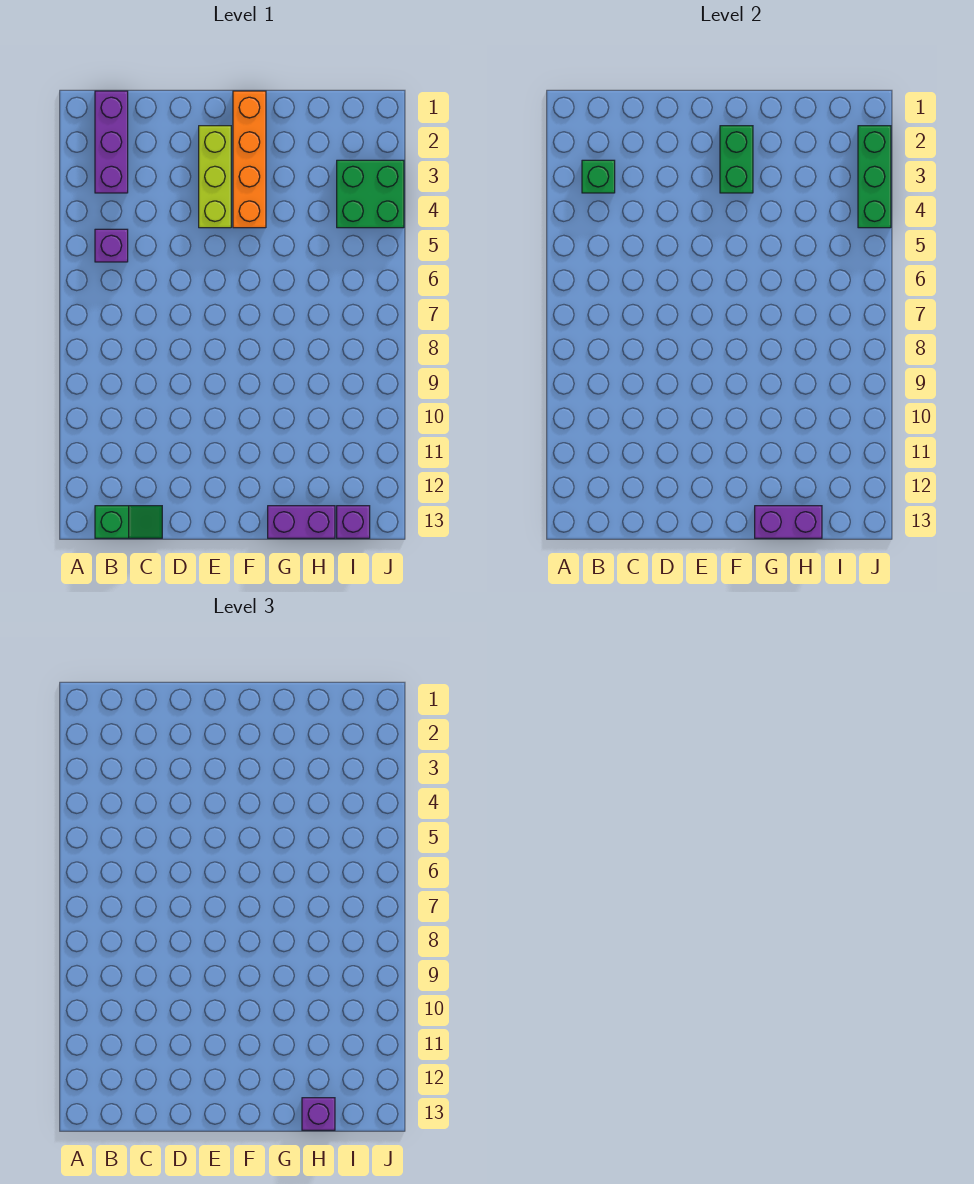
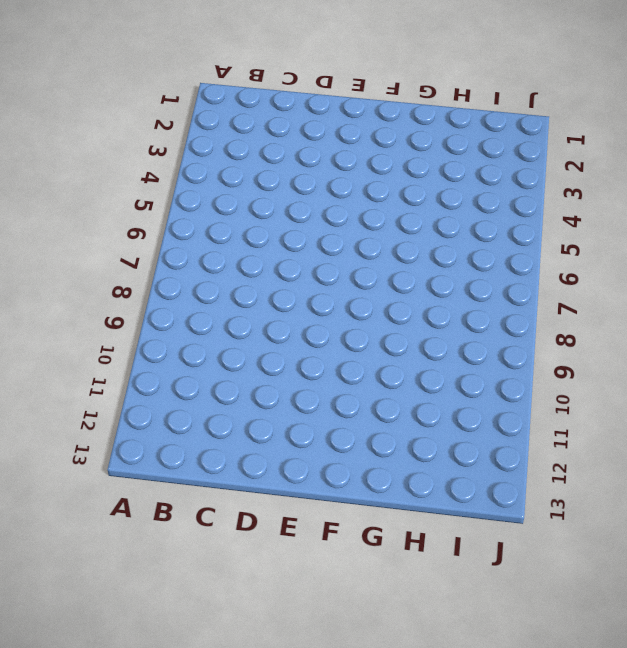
none -> purple brick B1:B3 level 1
none -> purple brick B5 level 1
none -> green slope B13:C13 level 1 top B

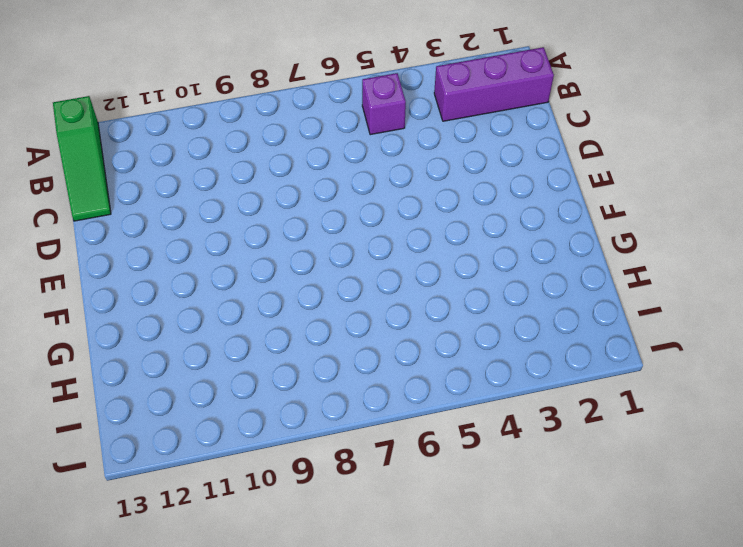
green slope A13:C13 level 1 top A -> green slope B13:C13 level 1 top B
none -> lime brick E2:E4 level 1
none -> orange brick F1:F4 level 1
none -> purple brick G13:H13 level 1

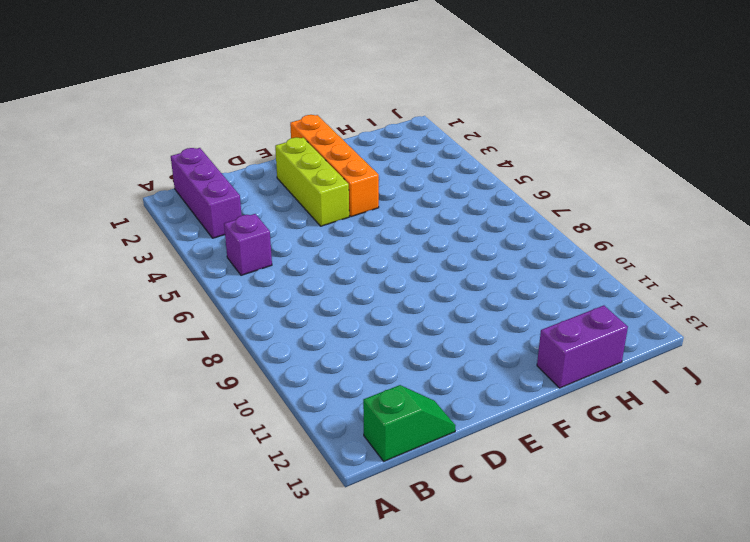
none -> green brick I3:J4 level 1
none -> purple brick I13 level 1
none -> green brick B3 level 2

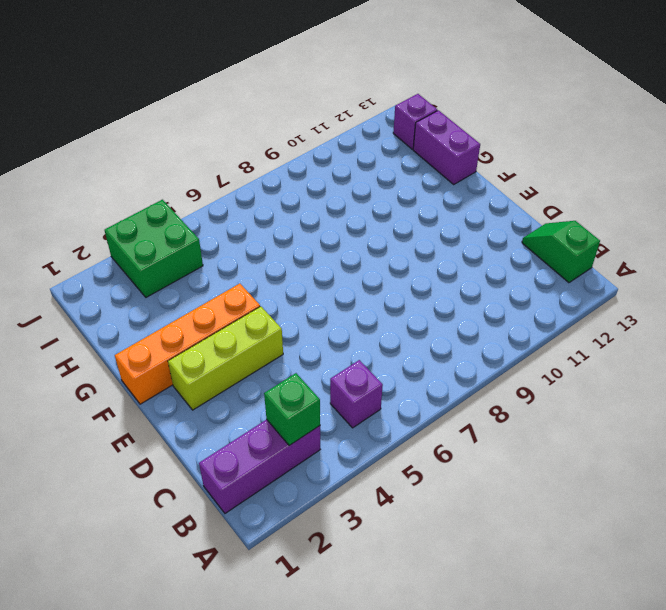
none -> green brick F2:F3 level 2
none -> purple brick G13:H13 level 2
none -> green brick J2:J4 level 2

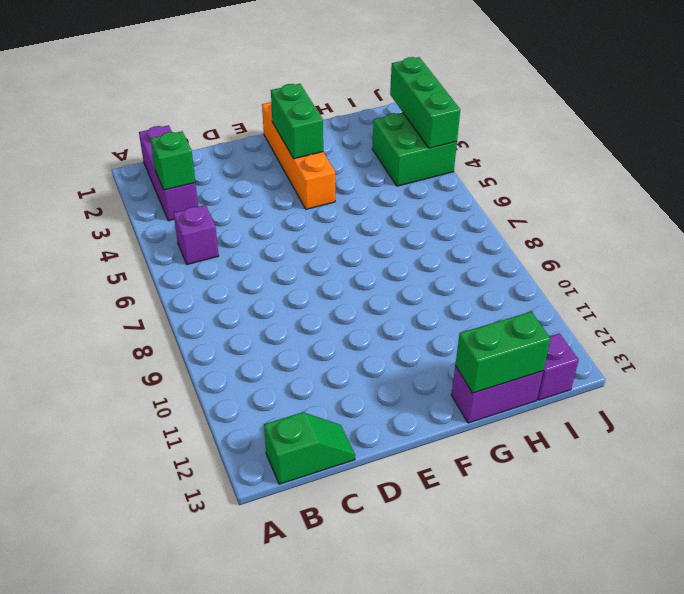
green brick G13:H13 level 2 -> purple brick G13:H13 level 2
none -> lime brick E2:E4 level 1
none -> purple brick H13 level 3

